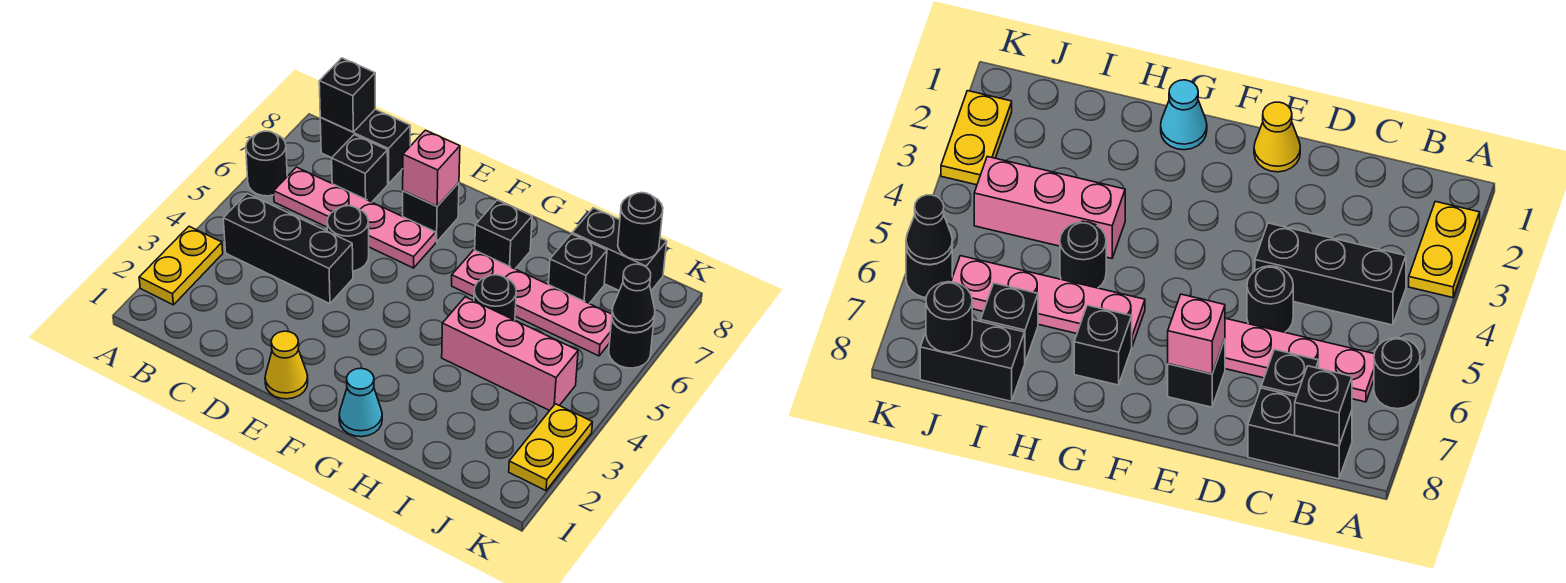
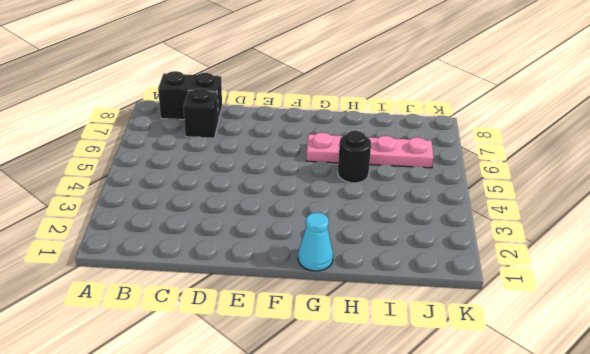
none -> yellow plate A2:A3 level 1
none -> black round brick A6 level 1
none -> black brick B4:D4 level 1

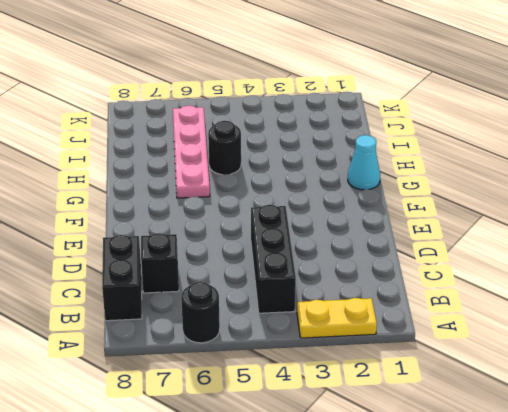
none -> pink plate B6:E6 level 1
none -> black round brick D5 level 1
none -> yellow cone E1 level 1

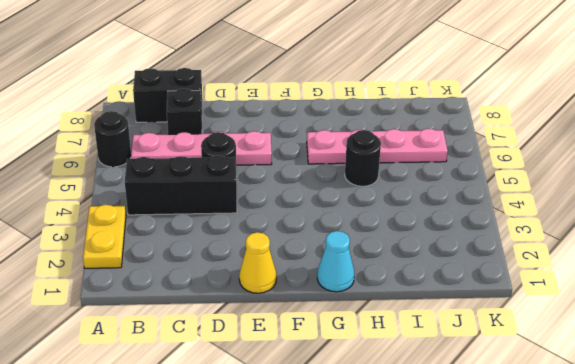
none -> black brick E7 level 1
none -> black brick G7 level 1
none -> pink brick H4:J4 level 1

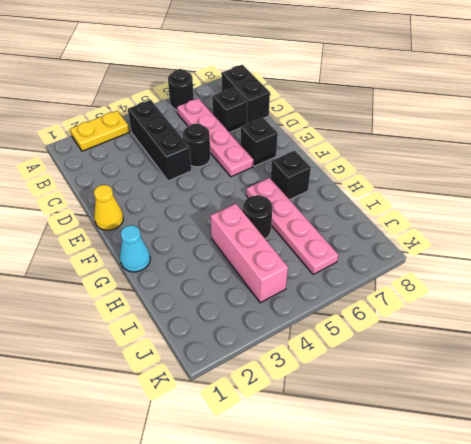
none -> black brick I7 level 1
none -> black brick I8:J8 level 1
none -> yellow plate K2:K3 level 1

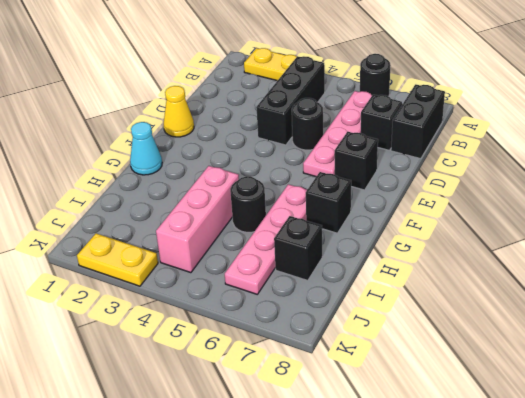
none -> black brick I8:J8 level 1
none -> black round brick K6 level 1
none -> black brick B8 level 2

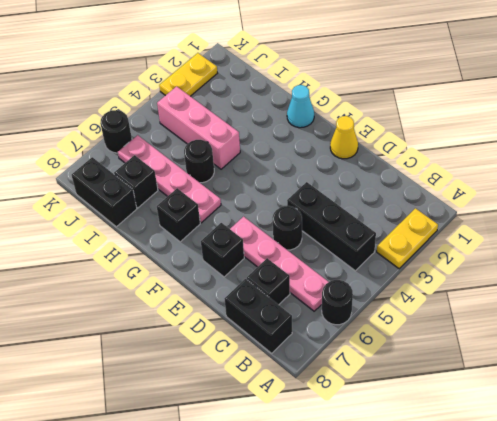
none -> black brick B8 level 2
none -> pink brick E7 level 2
none -> black round brick J8 level 2

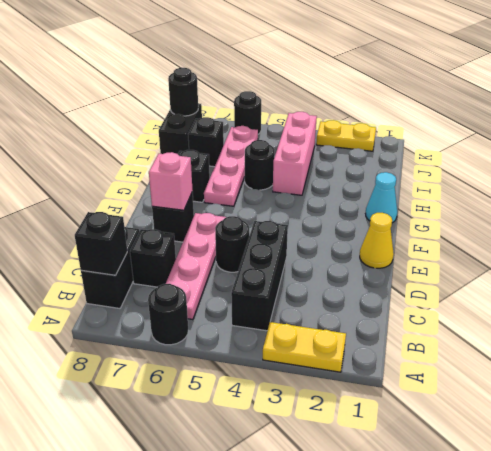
none -> black cone K6 level 2

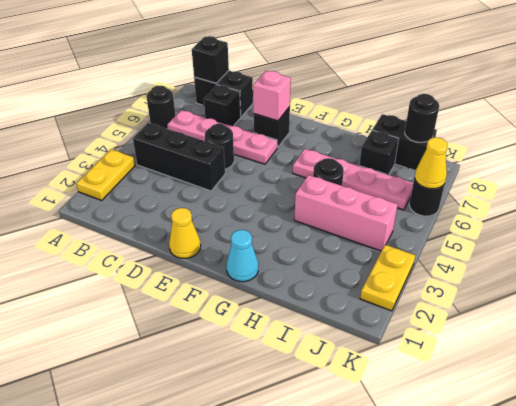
yellow cone K6 level 2 -> black cone K6 level 2
none -> black brick G7 level 1

